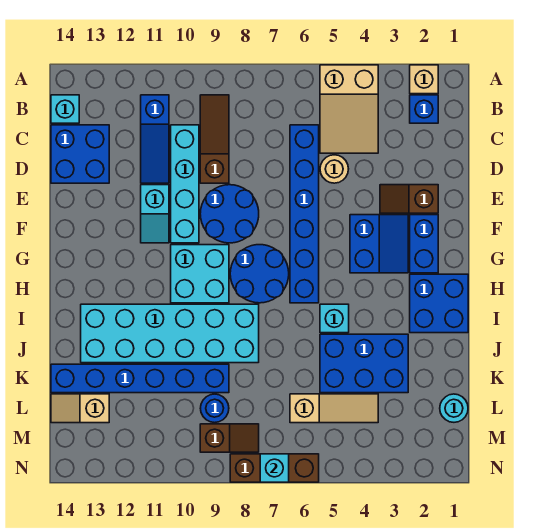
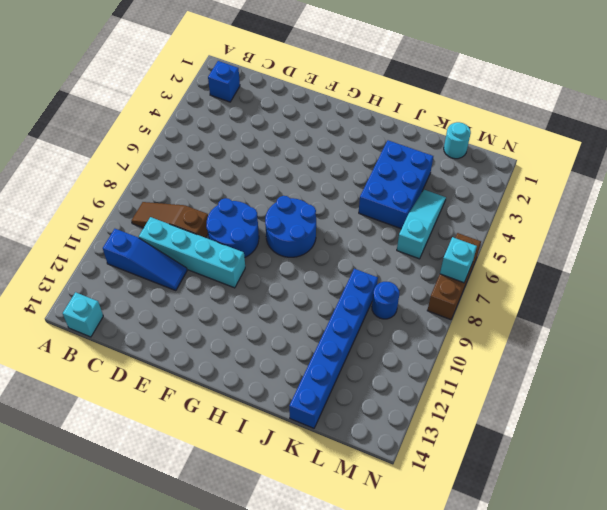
cyan slope L4:L6 level 1 top 6 -> tan slope L4:L6 level 1 top 6
none -> tan brick A2 level 1
none -> tan slope A4:C5 level 1 top A
none -> blue brick C6:H6 level 1

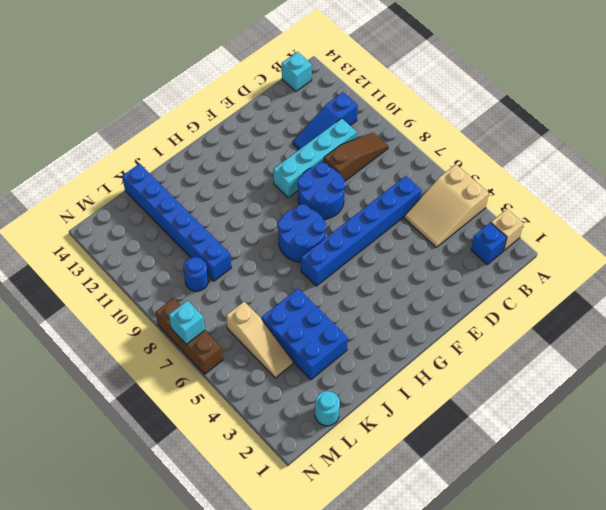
none -> blue brick C13:D14 level 1
none -> tan round brick D5 level 1
none -> brown slope E2:E3 level 1 top 2

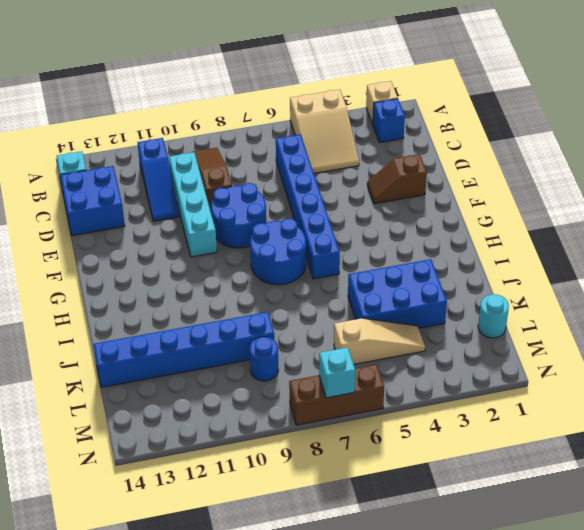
none -> tan round brick D5 level 1
none -> cyan slope E11:F11 level 1 top E
none -> blue brick F2:G2 level 1

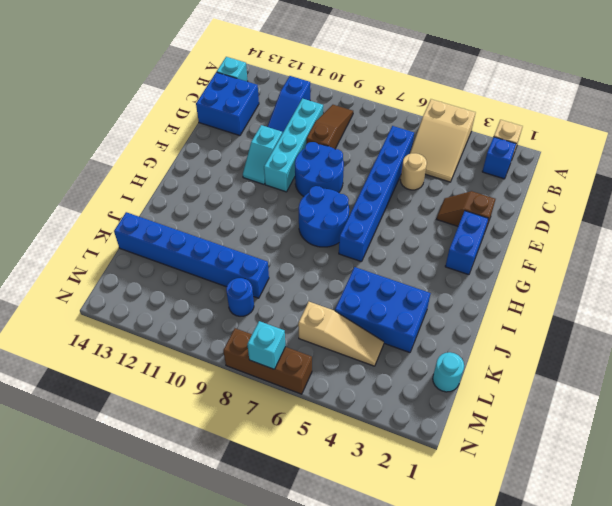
none -> blue slope F3:G4 level 1 top 4
none -> cyan brick G9:H10 level 1
none -> blue brick H1:I2 level 1

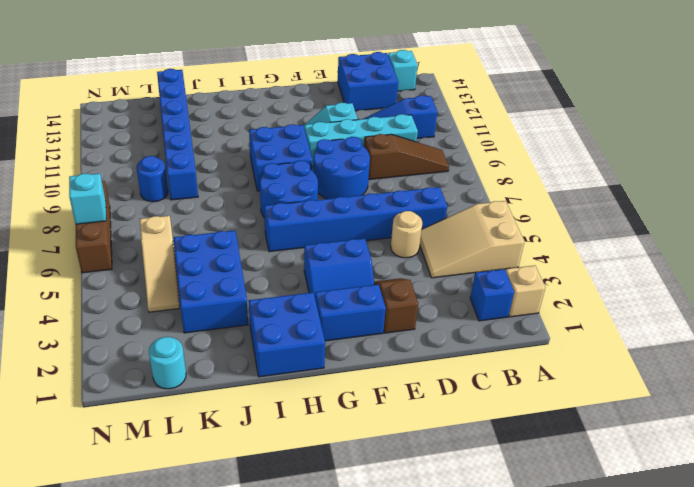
blue brick G9:H10 level 1 -> cyan brick G9:H10 level 1
none -> cyan brick I5 level 1
none -> cyan brick I8:J13 level 1
none -> tan slope L13:L14 level 1 top 13

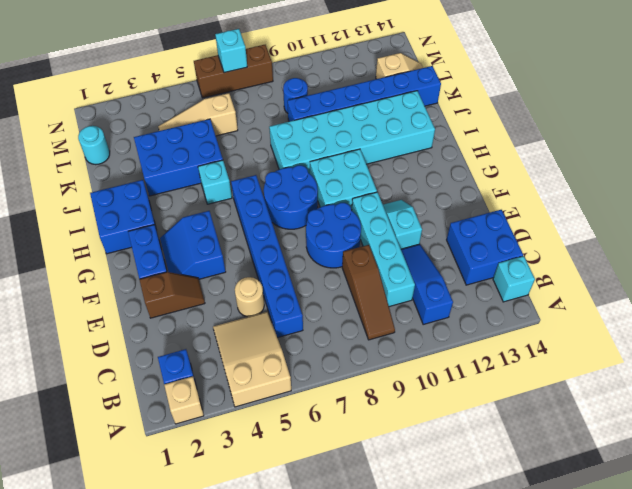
none -> brown slope M8:M9 level 1 top 9

